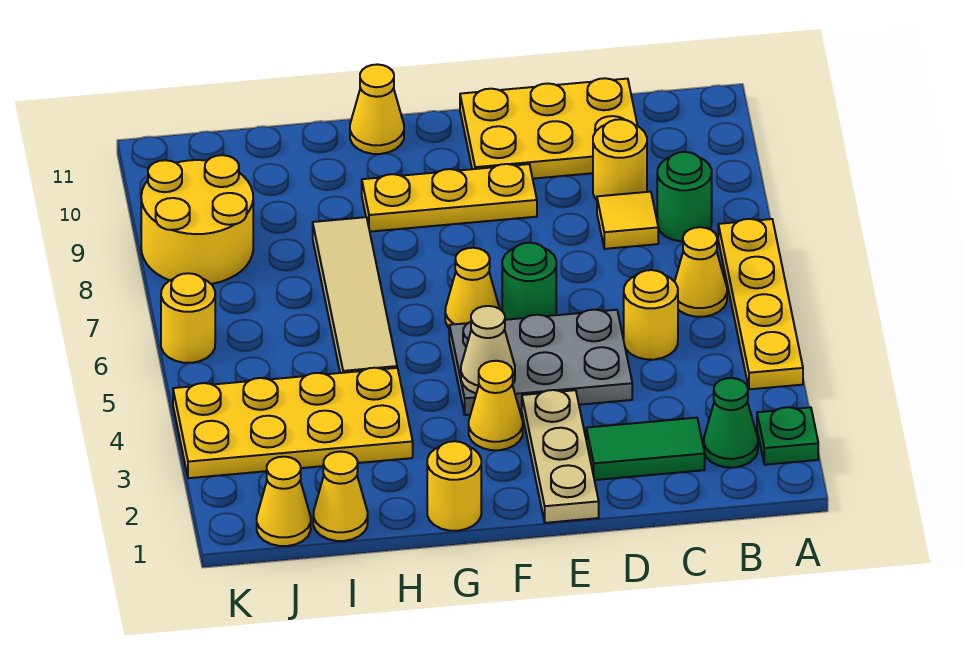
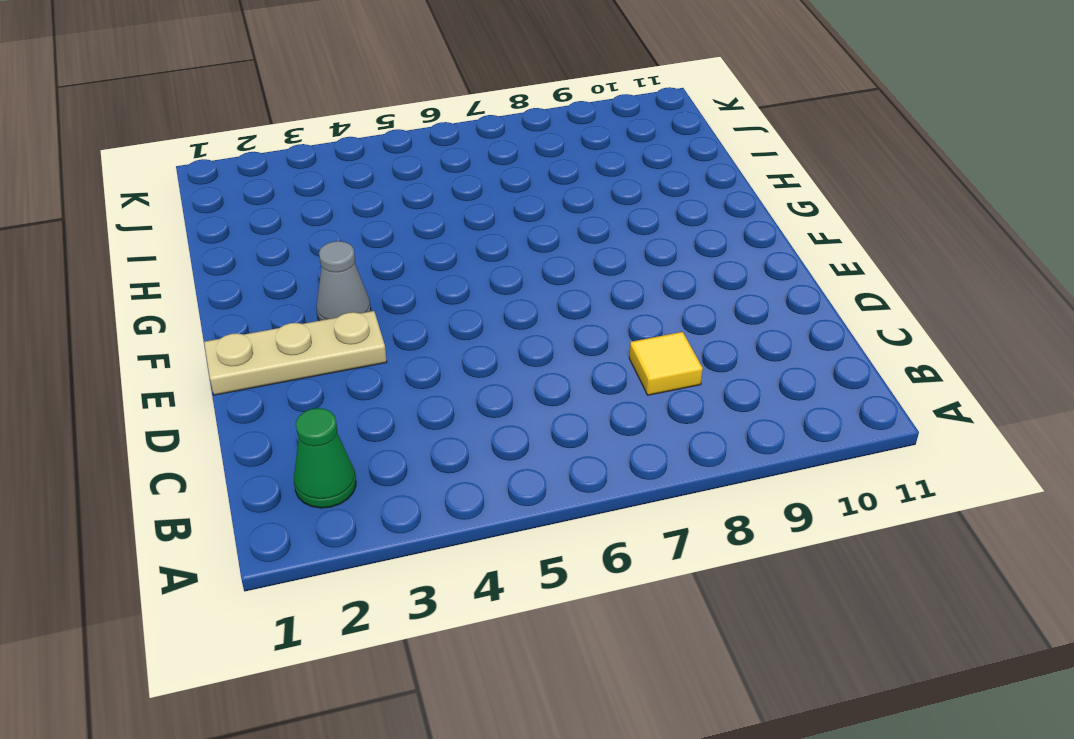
grey cone F3 level 1 -> yellow cone F3 level 1
none -> green plate A2 level 1
none -> yellow plate A4:A7 level 1
none -> yellow cone B6 level 1

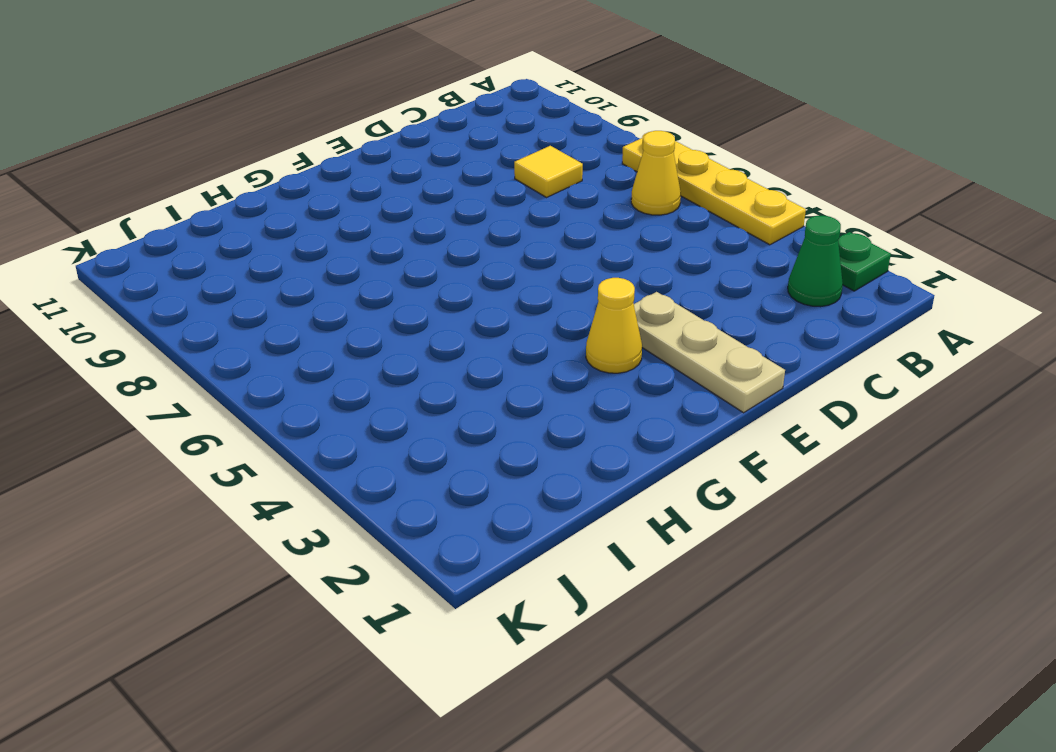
none -> green round brick B8 level 1
none -> green tile C2:D2 level 1
none -> yellow round brick C5 level 1

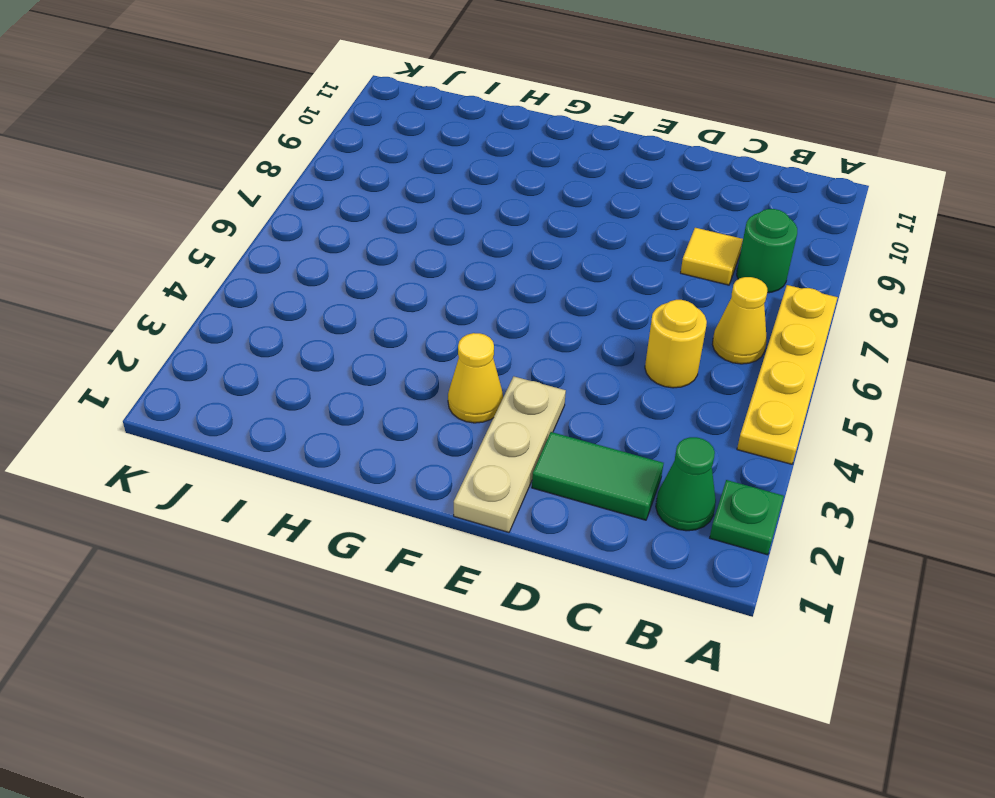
none -> yellow round brick C9 level 1
none -> yellow plate C10:E11 level 1
none -> grey plate D4:F5 level 1

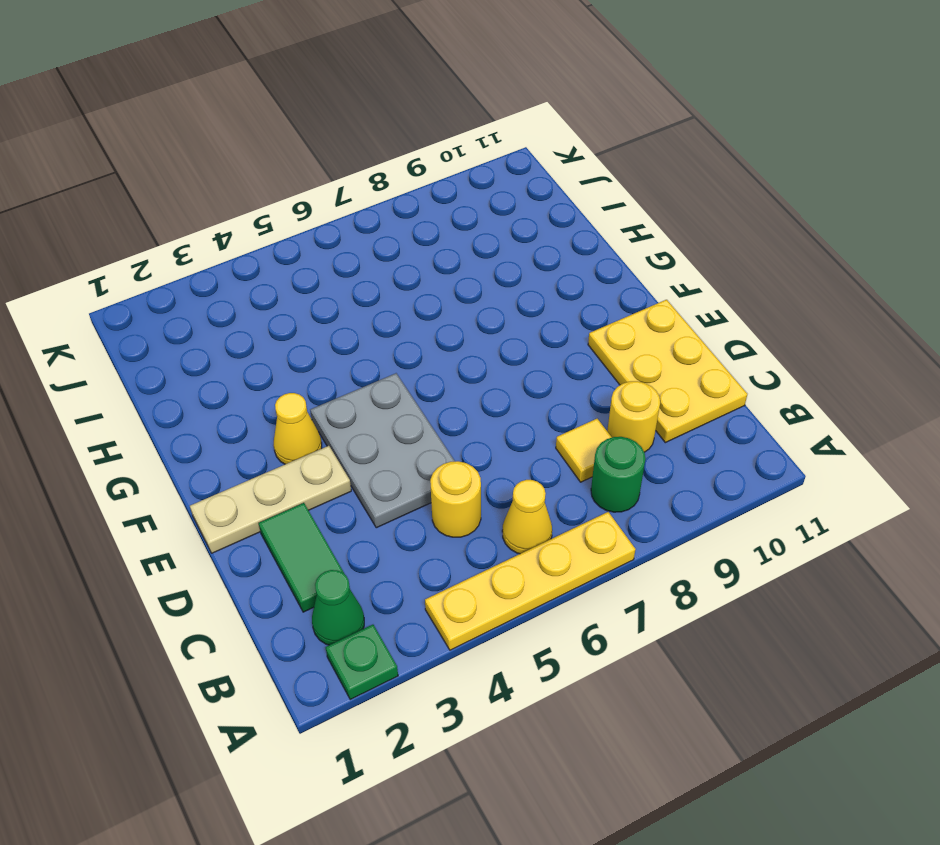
none -> green round brick E6 level 1
none -> yellow plate E9:G9 level 1
none -> yellow cone F6 level 1

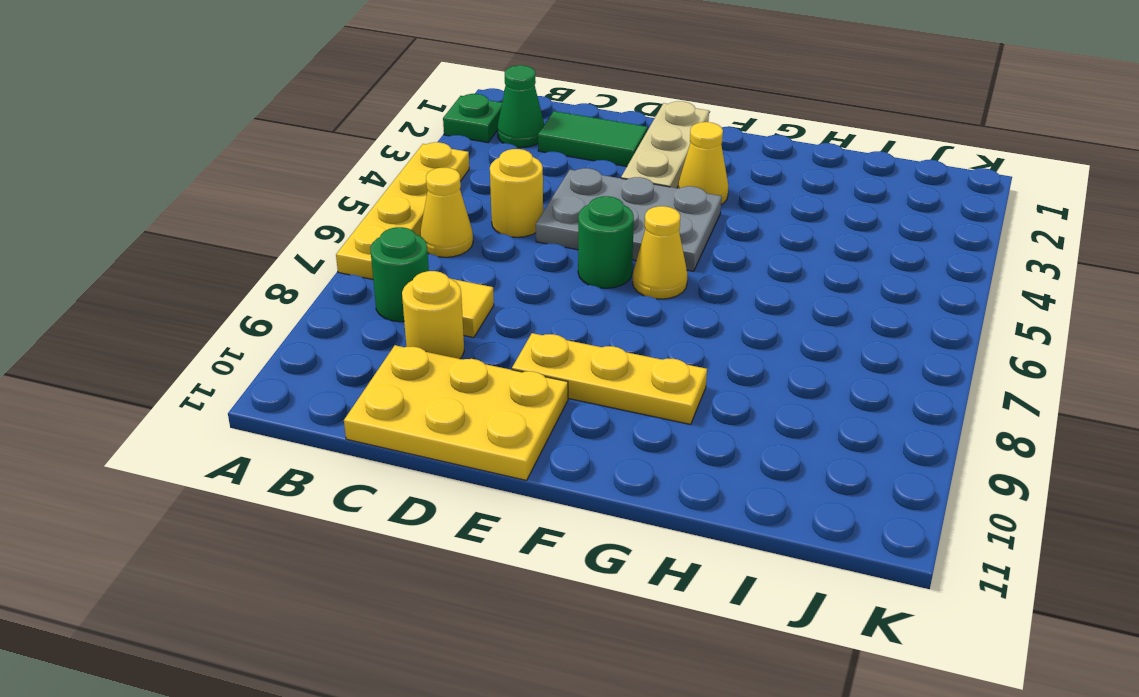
none -> yellow round brick G1 level 1
none -> yellow cone G11 level 1
none -> yellow plate H3:K4 level 1

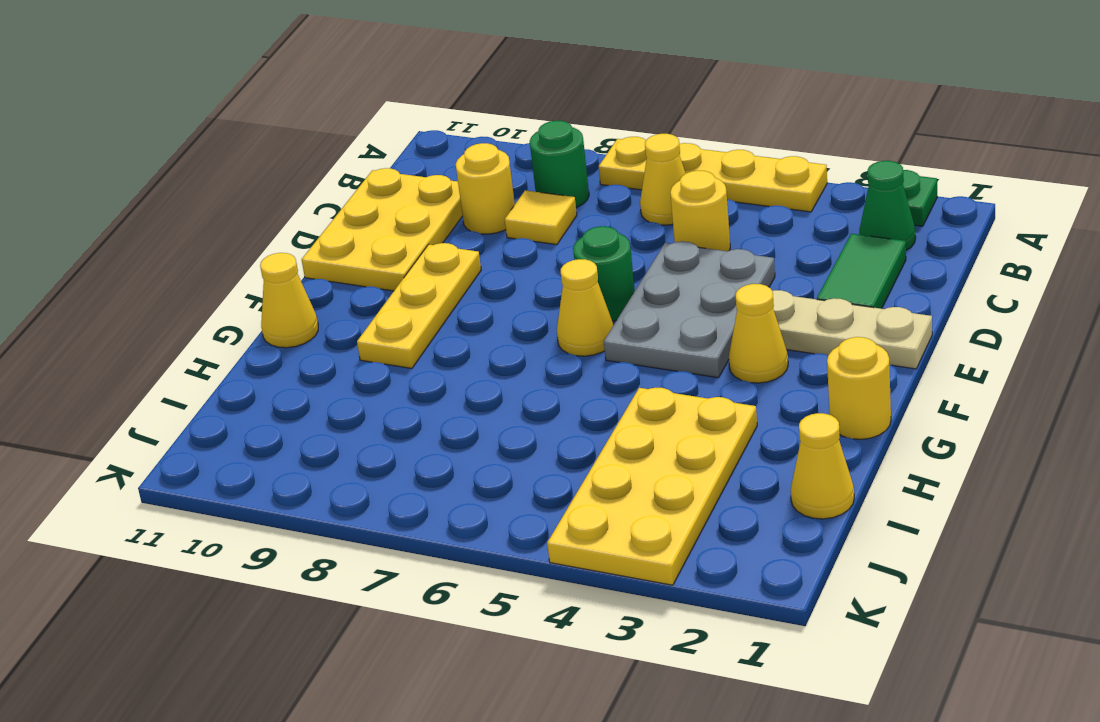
none -> tan tile H5:H8 level 1
none -> yellow cone J1 level 1
none -> yellow round brick J8:K9 level 1

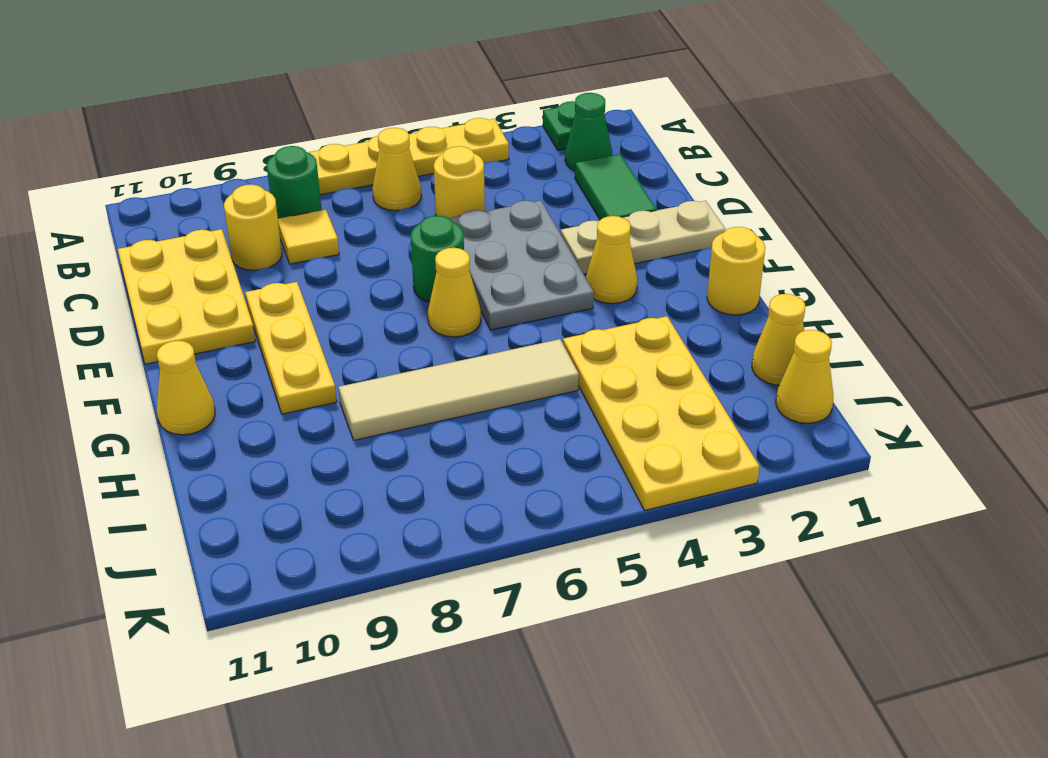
none -> yellow round brick J8:K9 level 1
none -> yellow round brick K6 level 1
none -> tan cone F4 level 2

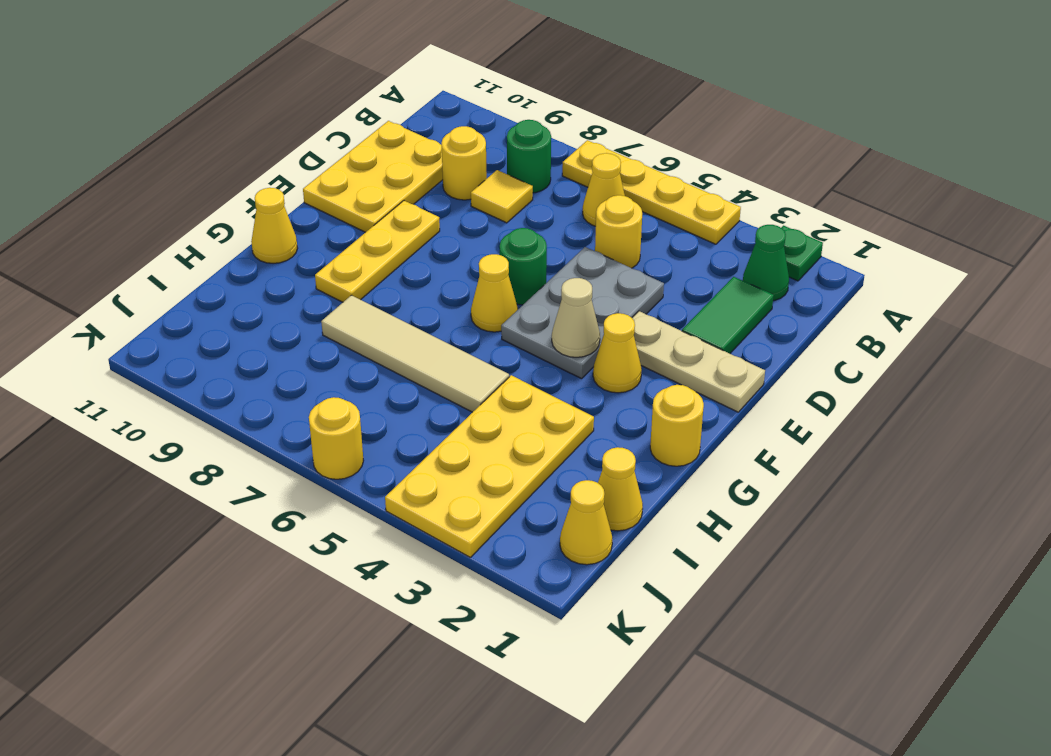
none -> yellow round brick J8:K9 level 1

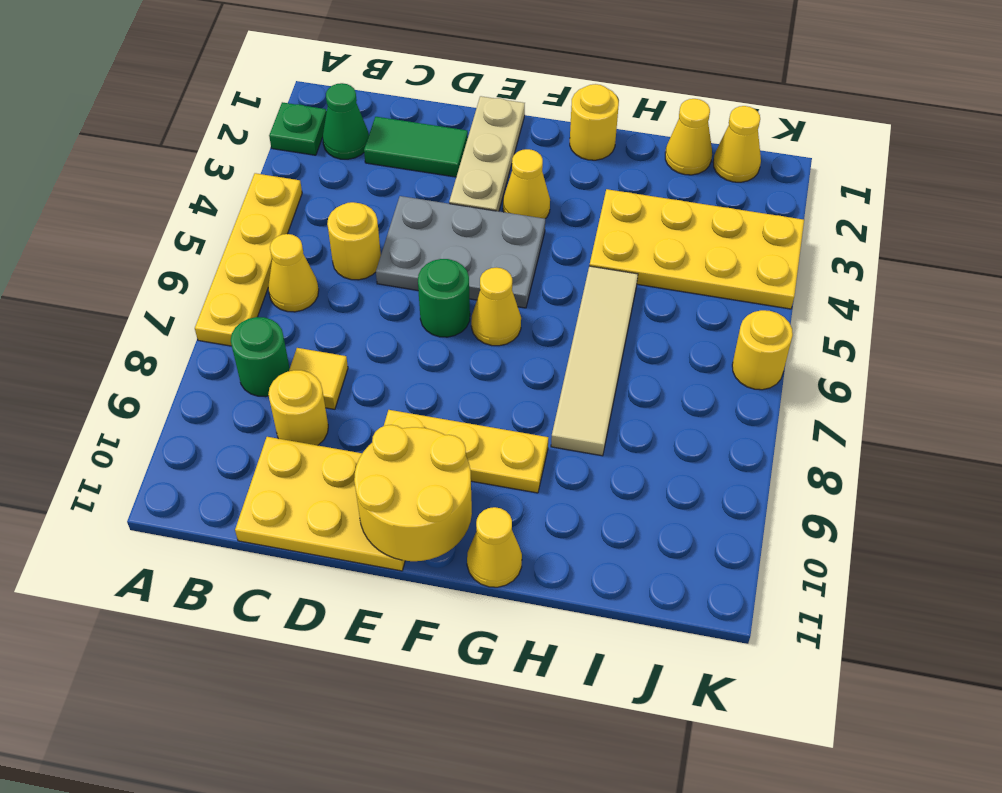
yellow round brick E10:F11 level 2 -> yellow round brick J8:K9 level 1
none -> tan cone F4 level 2

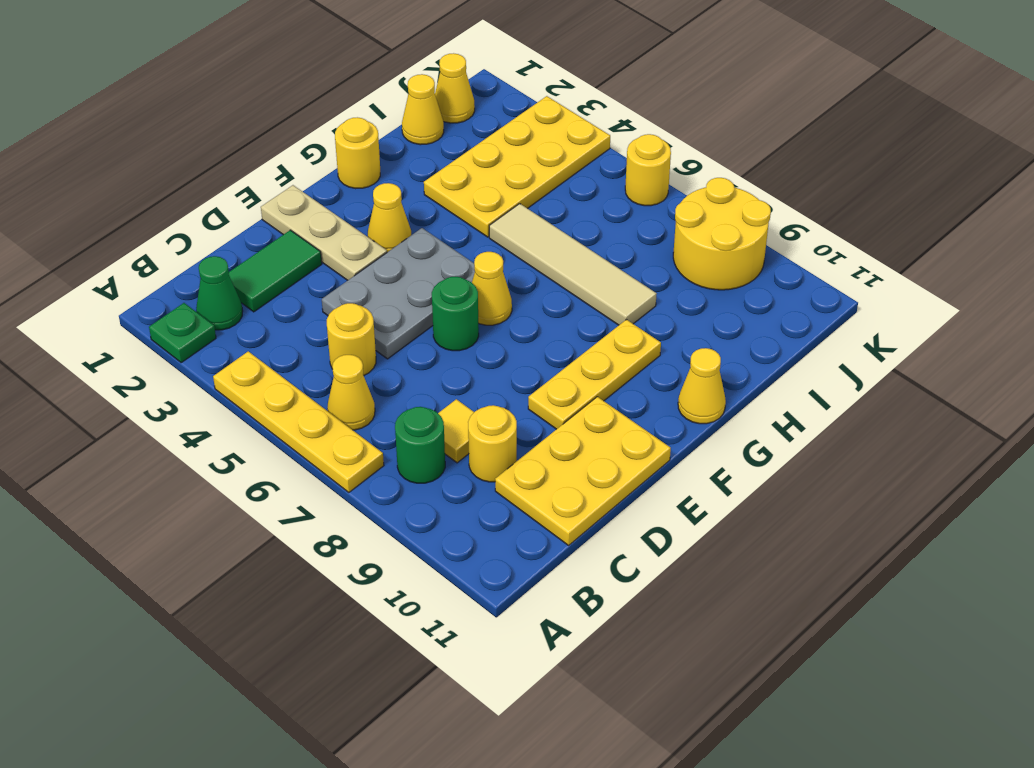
none -> tan cone F4 level 2

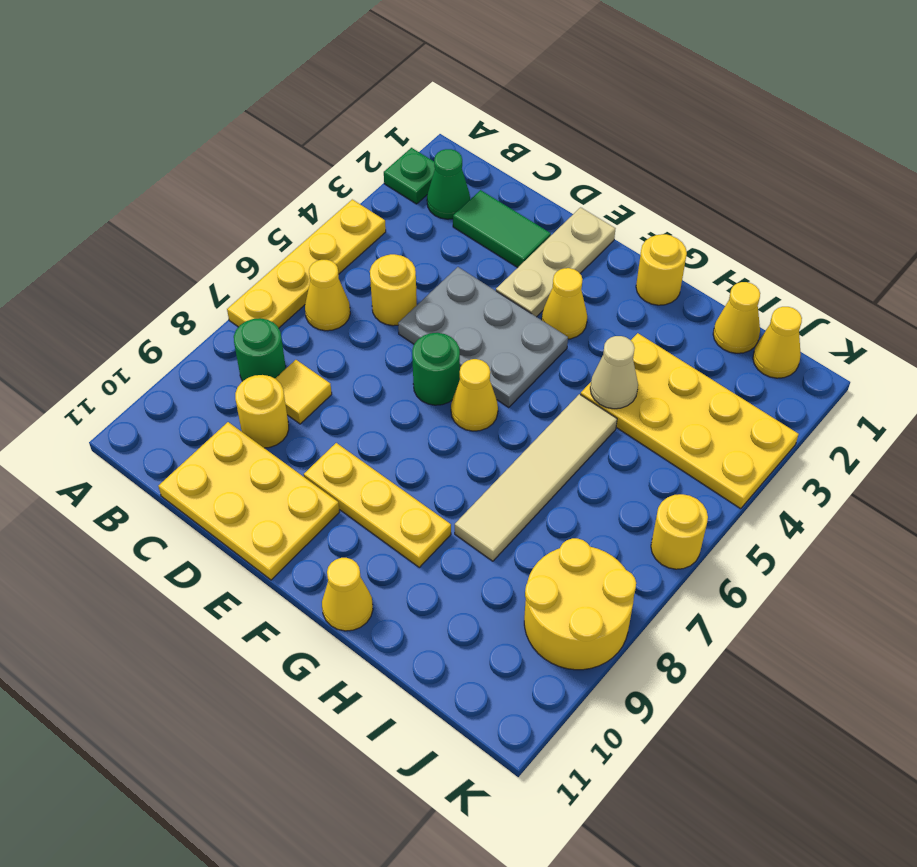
tan cone H4 level 2 -> tan cone F4 level 2

